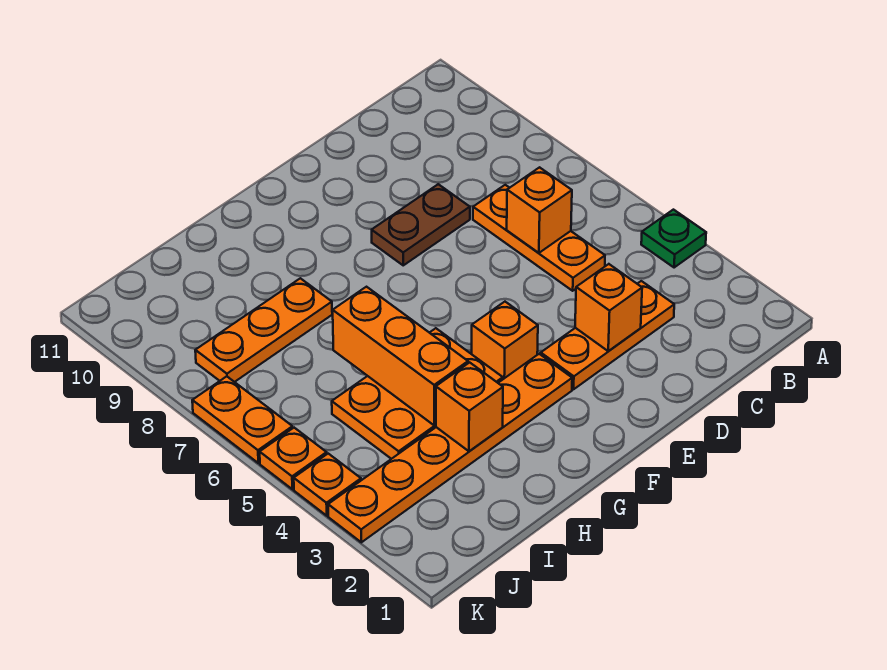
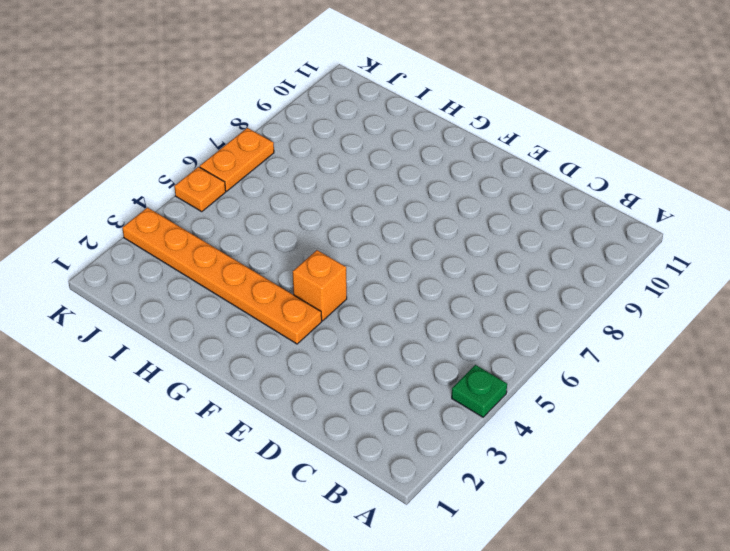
none -> orange plate C3:E3 level 1
none -> orange plate C5:C7 level 1
none -> brown plate D8:E8 level 1

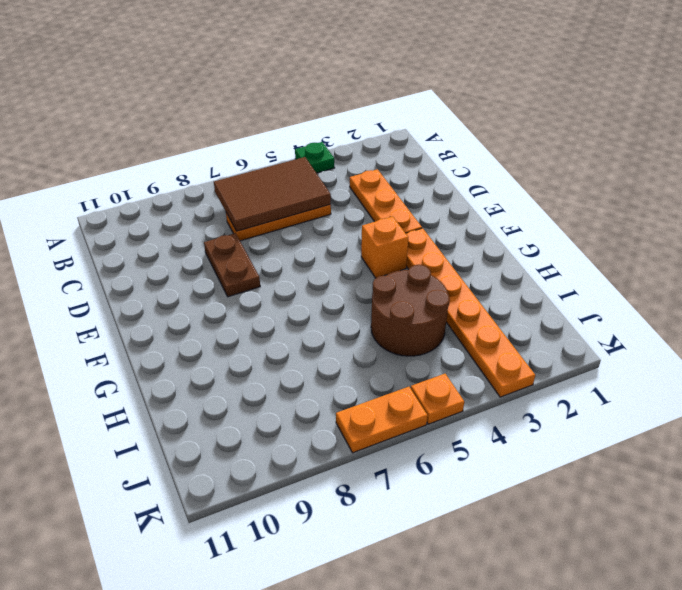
brown tile B5:C7 level 2 -> orange brick C6 level 2
brown round brick H4:I5 level 1 -> orange plate G4:I5 level 1
none -> orange plate H8:J8 level 1
none -> orange plate K4 level 1
none -> orange brick D3 level 2

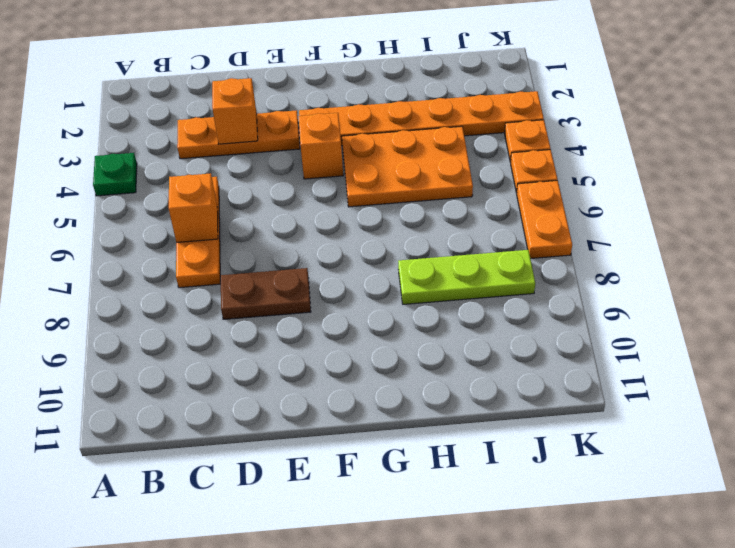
lime plate H8:J8 level 1 -> orange plate H8:J8 level 1
none -> orange brick H3 level 2
none -> orange brick H4:H6 level 2

